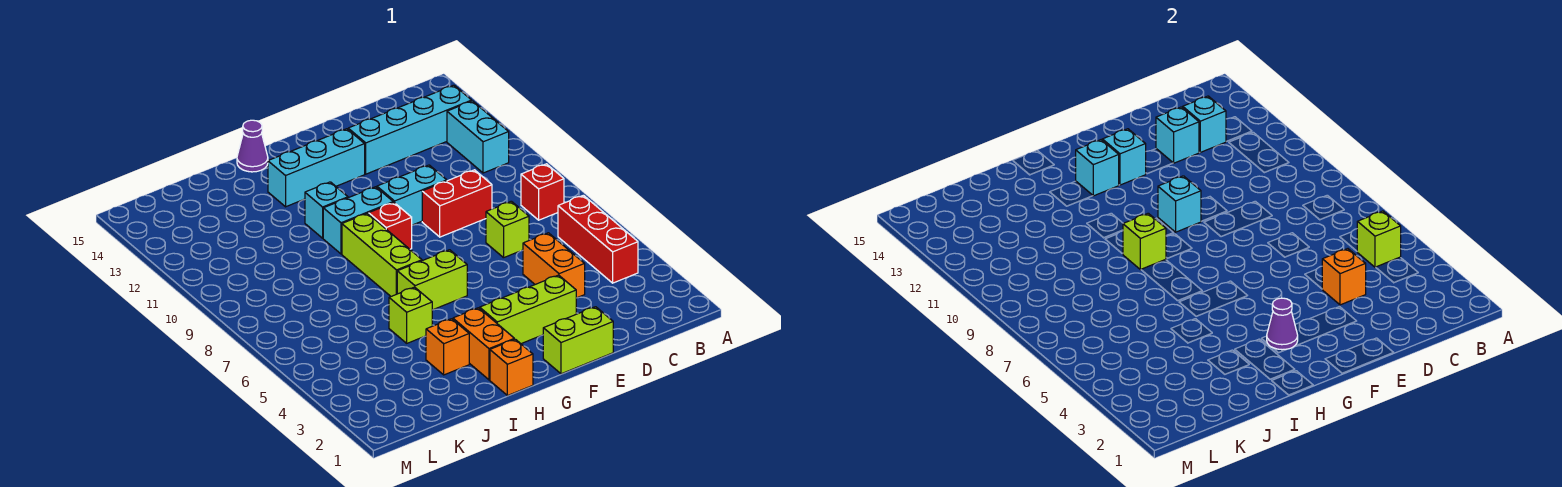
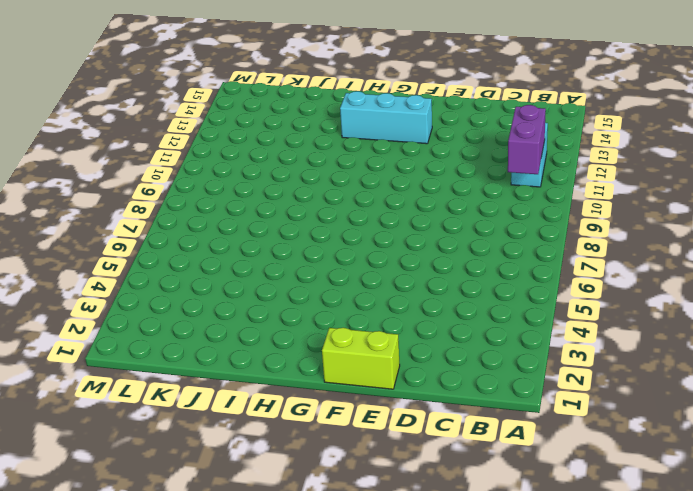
purple brick B10:B11 level 2 -> none
none -> red brick B4:B6 level 1
none -> red brick B8 level 1
none -> cyan brick B13:E13 level 1
none -> orange brick D4:D5 level 1

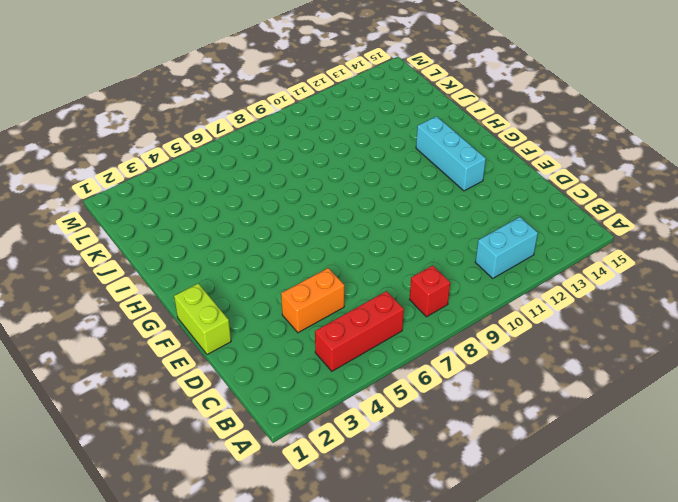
none -> cyan brick B13:E13 level 1
none -> lime brick D7 level 1
none -> red brick D9:E9 level 1
none -> lime brick E3:G3 level 1

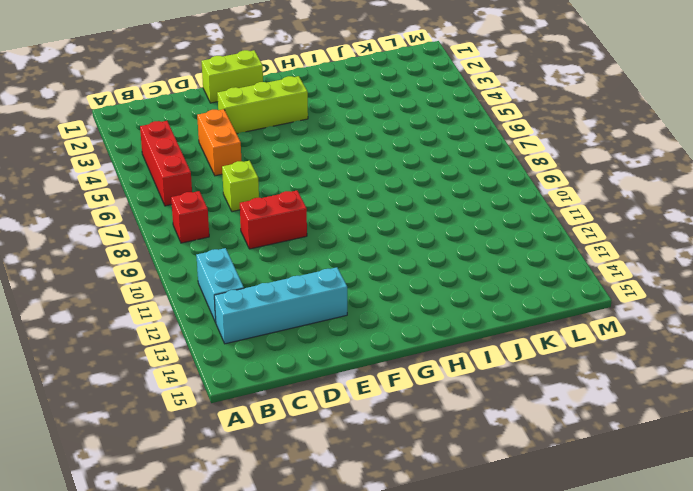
none -> cyan brick E10:F10 level 1
none -> cyan brick F13:H13 level 1
none -> lime brick G6:H6 level 1
none -> red brick G9 level 1

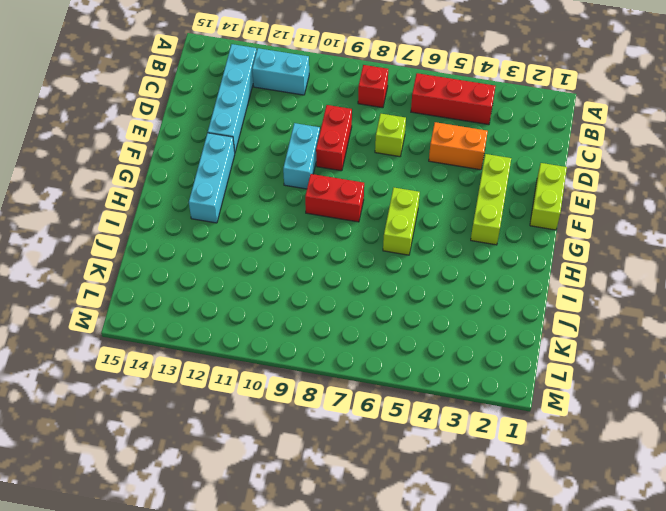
red brick G8:G9 level 1 -> red brick G9 level 1
none -> cyan brick G10:H10 level 1
none -> orange brick H1 level 1
none -> orange brick H2:H3 level 1
none -> lime brick H7:H9 level 1

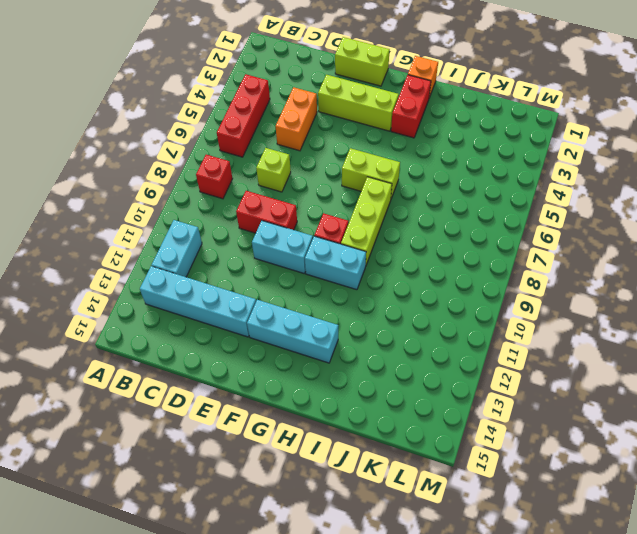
red brick H2:H3 level 1 -> orange brick H2:H3 level 1
none -> cyan brick H11 level 1
none -> purple cone H15 level 1
none -> orange brick I3 level 1
none -> lime brick I5 level 1

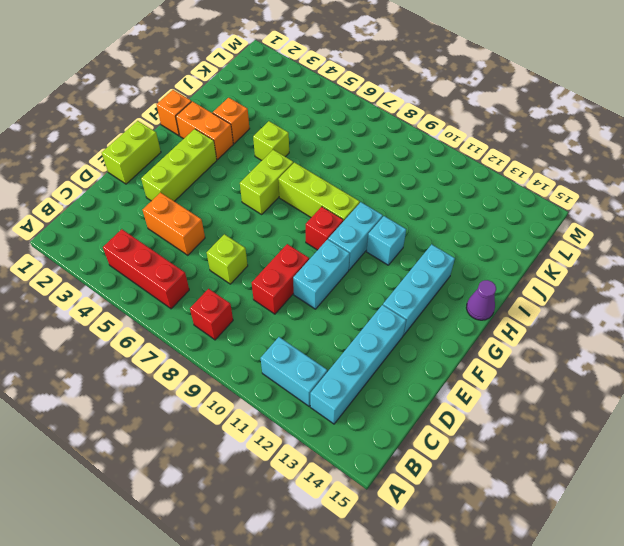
none -> lime brick B5 level 2
none -> cyan brick C13 level 2
none -> orange brick D4 level 2
none -> cyan brick D13 level 2

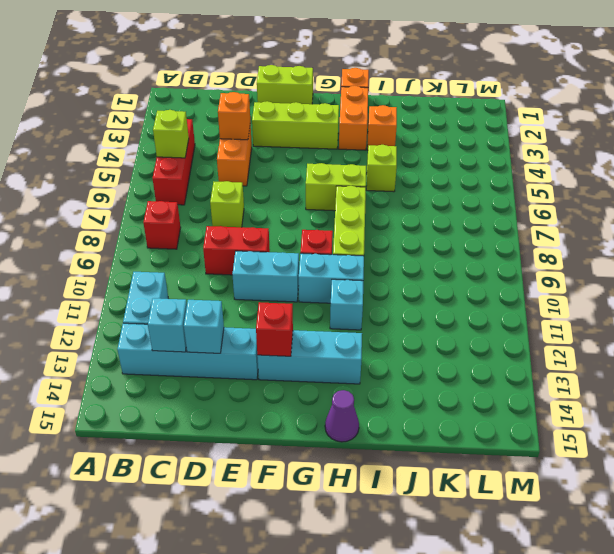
red brick F13 level 2 -> cyan brick F13 level 2
none -> cyan brick F10 level 2
none -> purple cone G3 level 2
none -> cyan brick G13 level 2
none -> lime brick H9 level 2

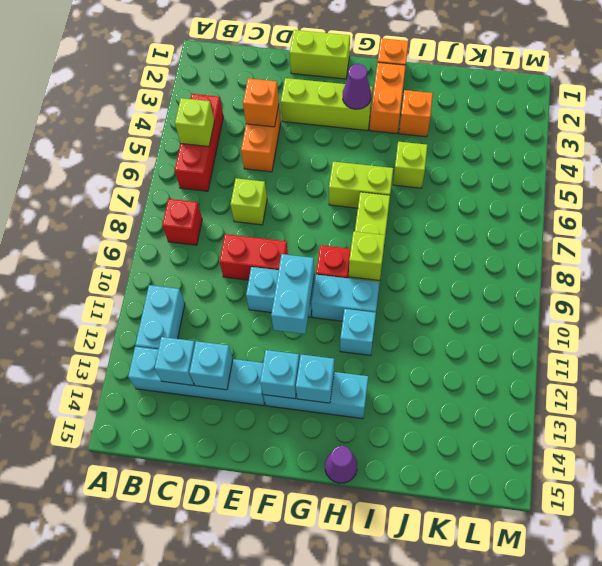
cyan brick F10:F11 level 2 -> cyan brick F10 level 2

